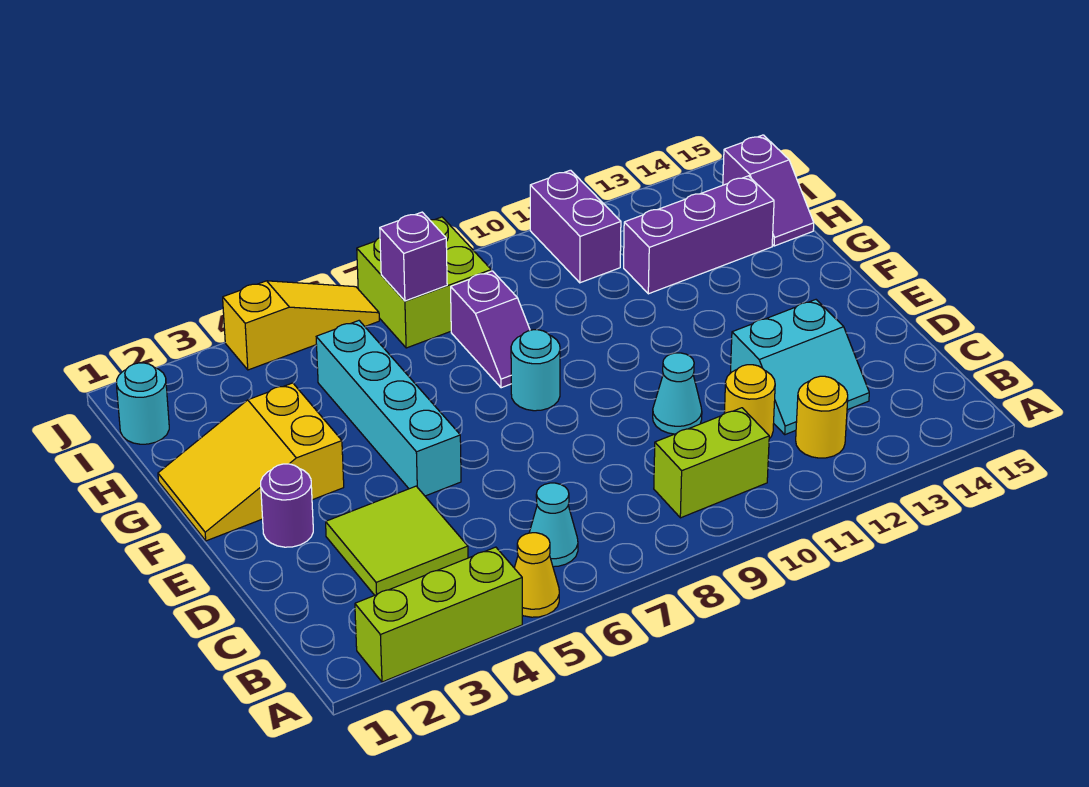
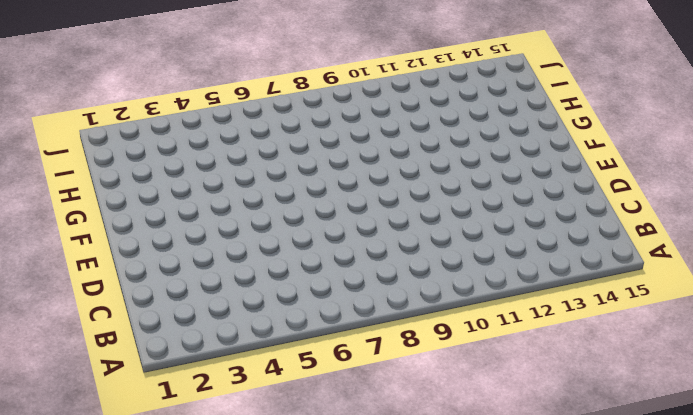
none -> lime brick A2:A4 level 1
none -> yellow cone A5 level 1
none -> cyan cone B6 level 1

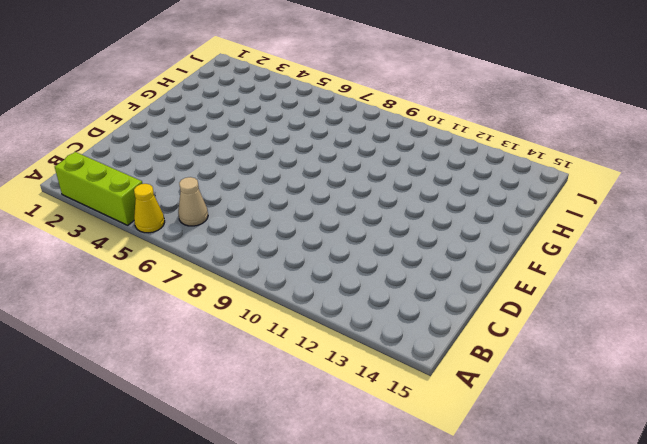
tan cone B6 level 1 -> cyan cone B6 level 1
none -> lime brick B9:B10 level 1
none -> yellow round brick B12 level 1
none -> lime tile C3:D4 level 1

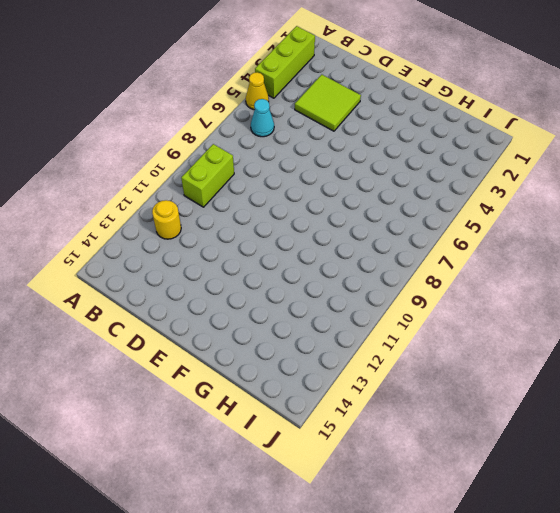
none -> yellow round brick C11 level 1
none -> cyan slope C12:D13 level 1 top D
none -> cyan cone D10 level 1

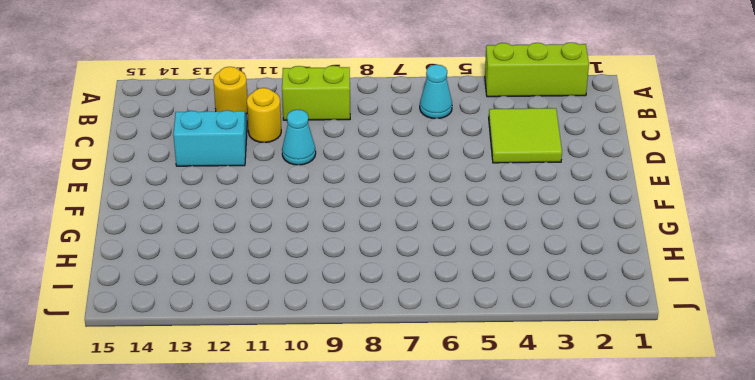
none -> yellow cone A5 level 1
none -> purple round brick E2 level 1
none -> cyan brick E5:H5 level 1

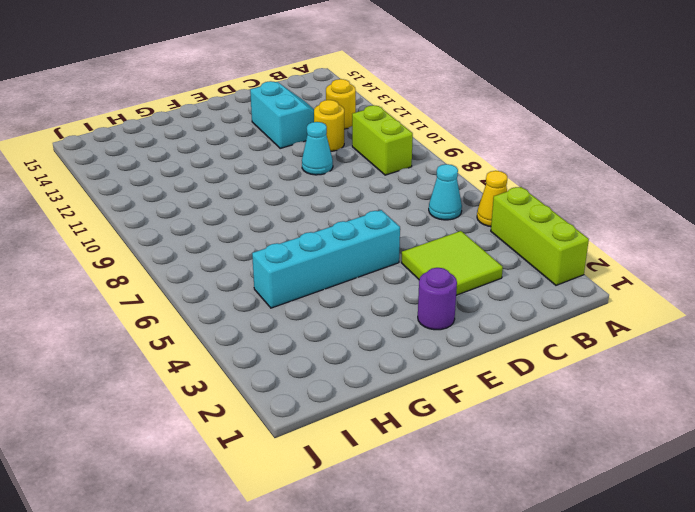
none -> yellow slope F1:G3 level 1 top 3
none -> cyan round brick F8 level 1
none -> purple slope G8:H8 level 1 top H

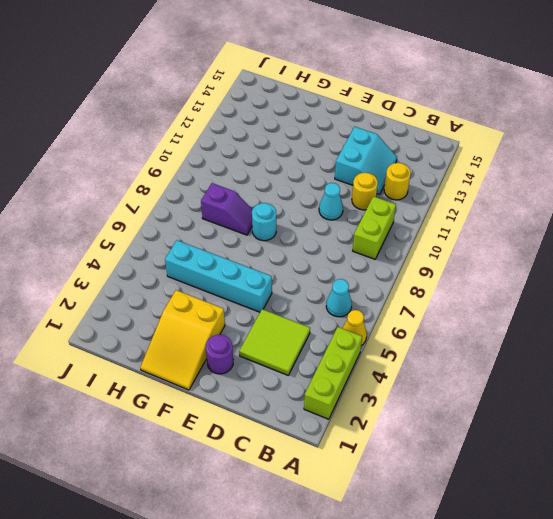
none -> purple brick H12:H14 level 1
none -> purple slope H15:I15 level 1 top I
none -> cyan round brick I1 level 1

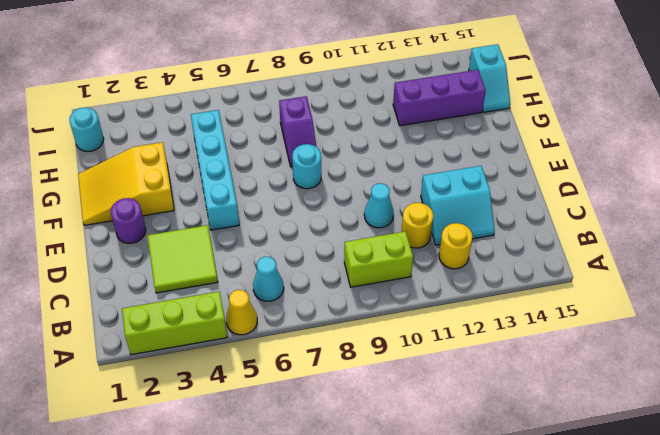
cyan slope H15:I15 level 1 top I -> purple slope H15:I15 level 1 top I
none -> lime brick I7:J8 level 1
none -> purple brick I11:J11 level 1
none -> yellow slope J4:J6 level 1 top 4

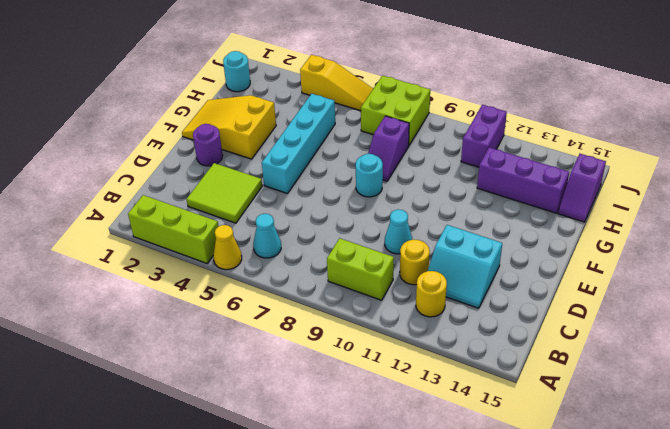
none -> purple brick I7 level 2

